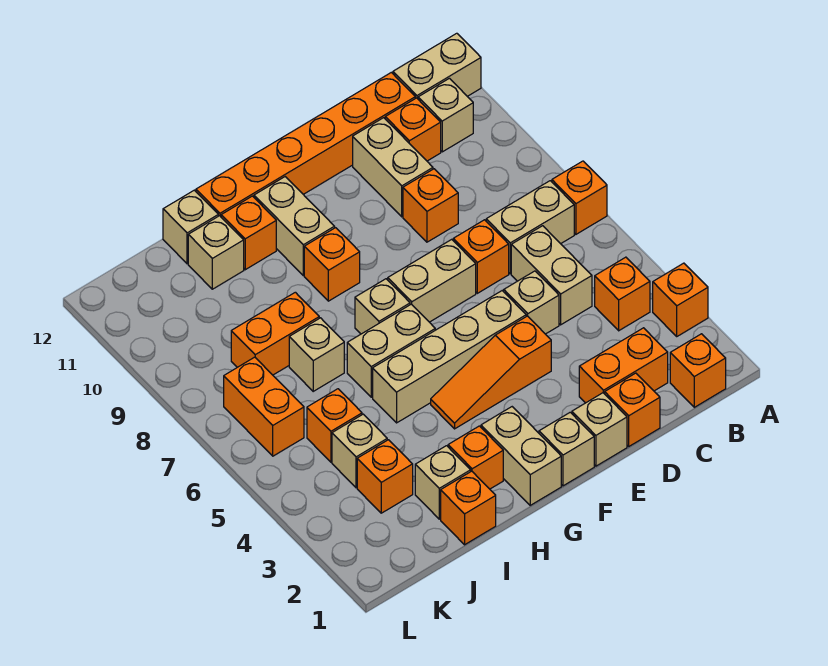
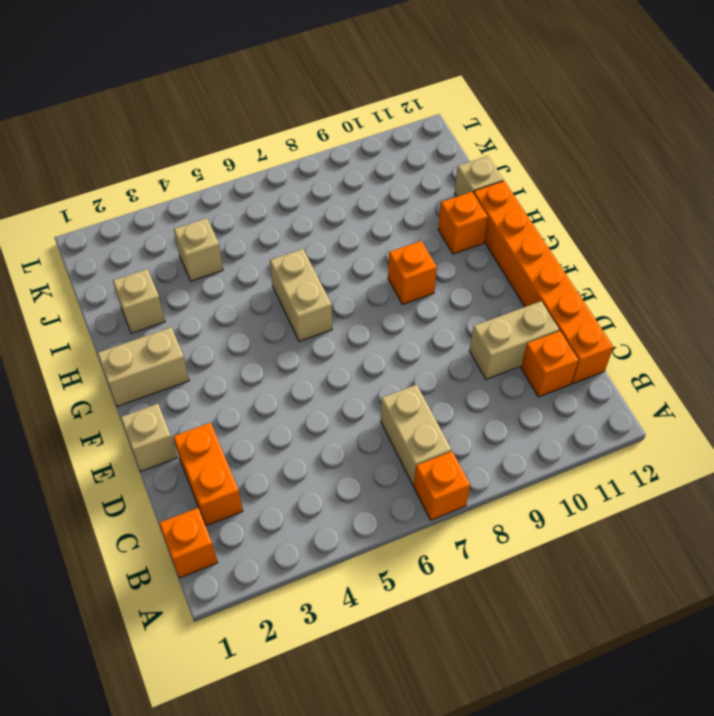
none -> orange brick A3 level 1
none -> tan brick A12:B12 level 1
none -> orange brick B4 level 1
none -> tan brick B11 level 1

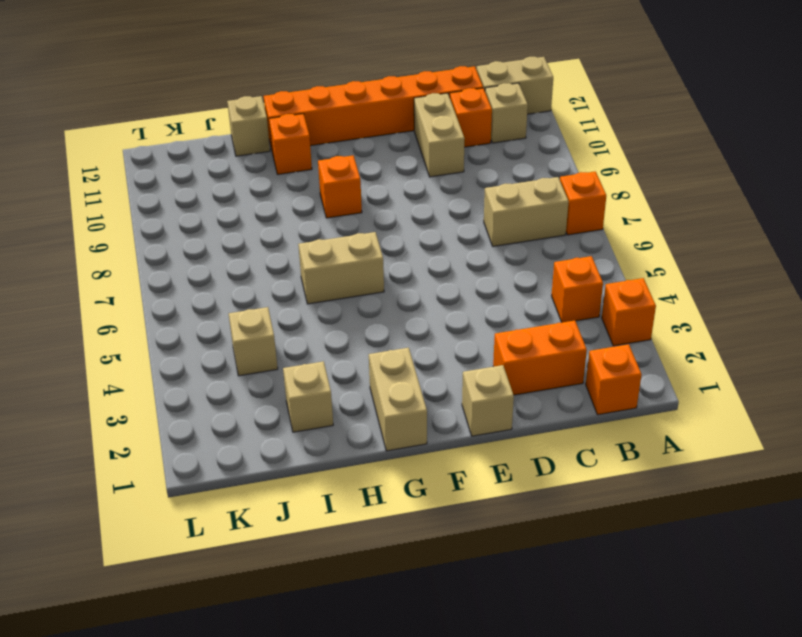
none -> tan brick C5:C6 level 1
none -> orange brick D1 level 1
none -> tan brick D5 level 1
none -> orange brick D7 level 1

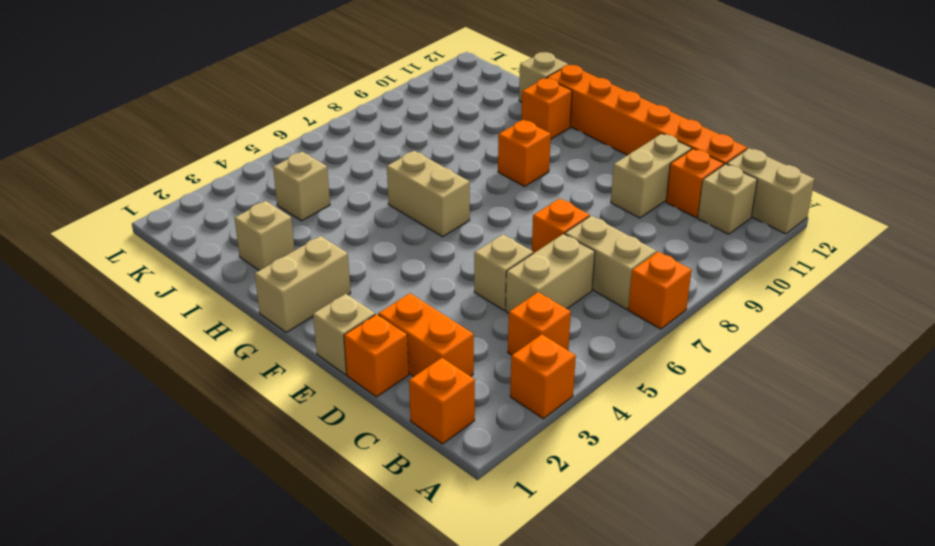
none -> orange brick D9 level 1
none -> orange slope E4:G4 level 1 top E
none -> tan brick E5:H5 level 1
none -> tan brick E7:F7 level 1

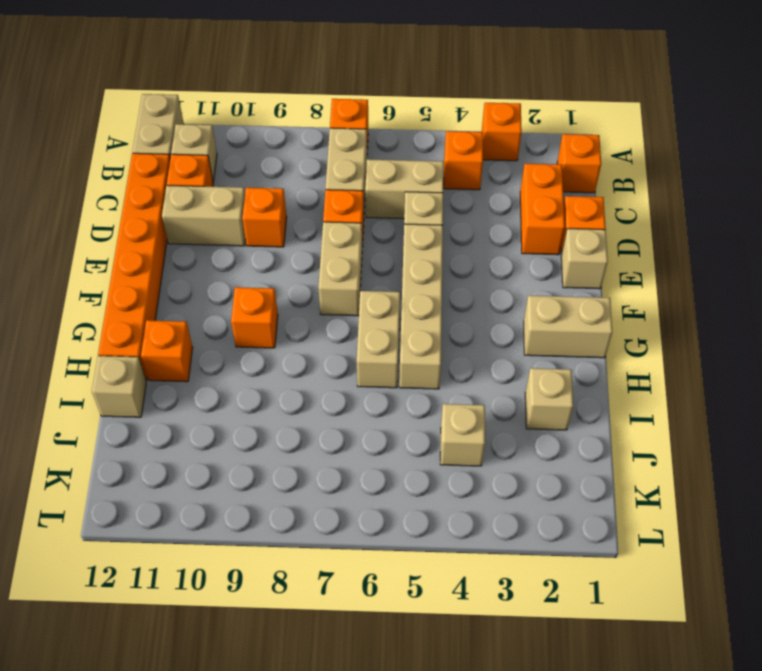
none -> orange slope E4:G4 level 1 top E
none -> tan brick F1 level 1
none -> tan brick G7 level 1
none -> tan brick G10:G11 level 1

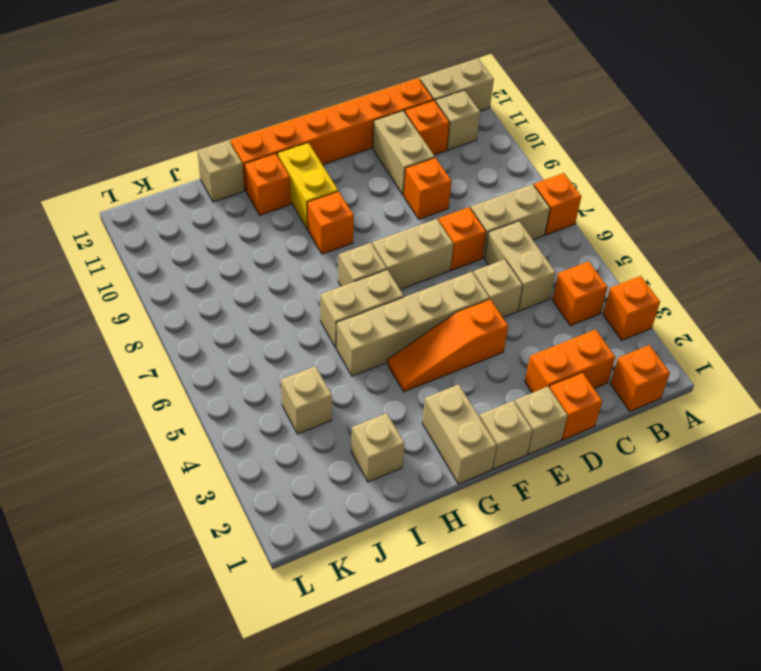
yellow brick G10:G11 level 1 -> tan brick G10:G11 level 1
none -> orange brick H2 level 1
none -> orange brick I1 level 1
none -> tan brick I7 level 1
none -> orange brick I8:J8 level 1

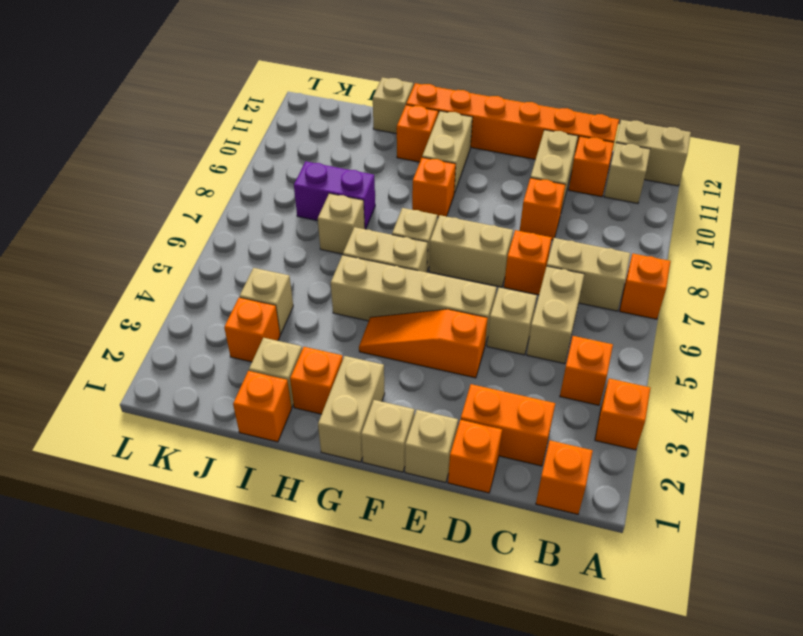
purple brick I8:J8 level 1 -> orange brick I8:J8 level 1
none -> tan brick I11 level 1
none -> orange brick J5 level 1
none -> orange brick K6:K7 level 1

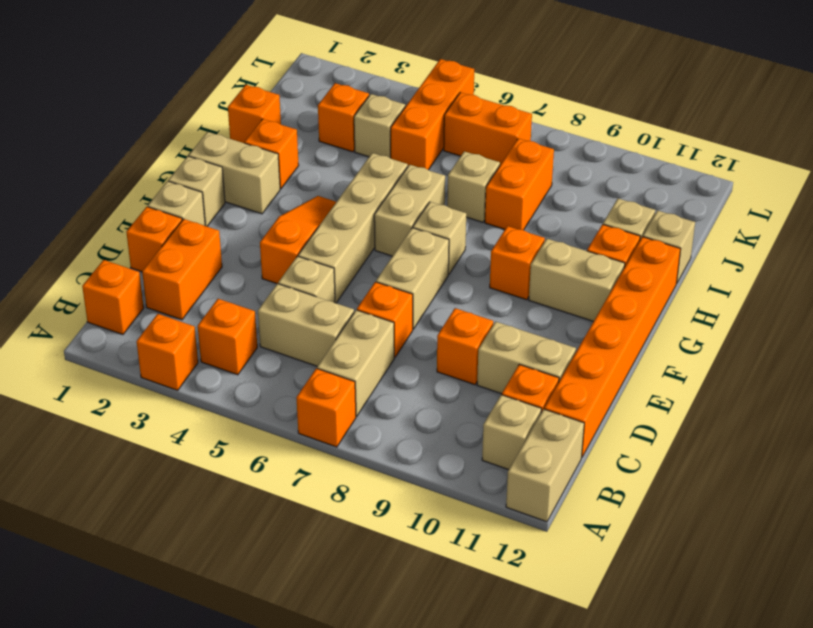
orange brick J5:L5 level 1 -> orange brick J5 level 1
none -> tan brick I2 level 1

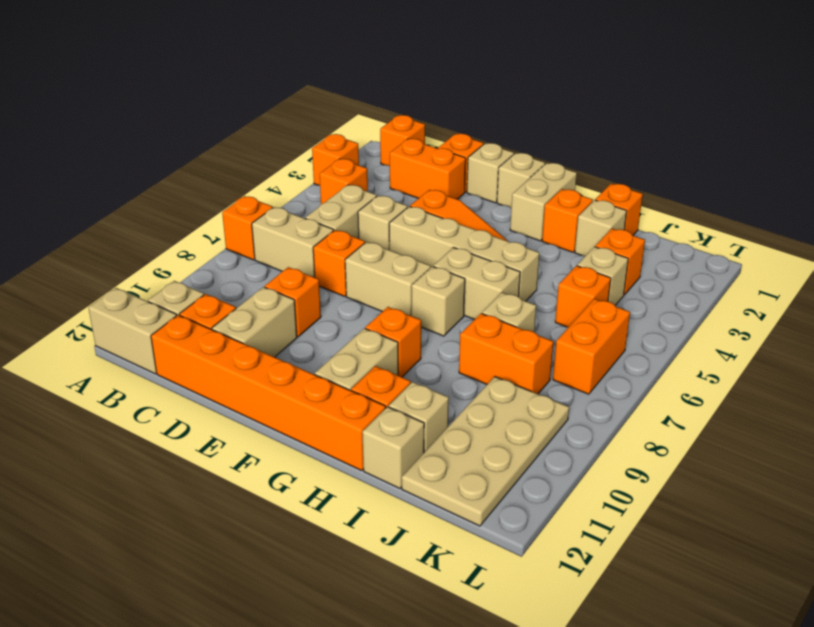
tan plate J9:K12 level 1 -> none

